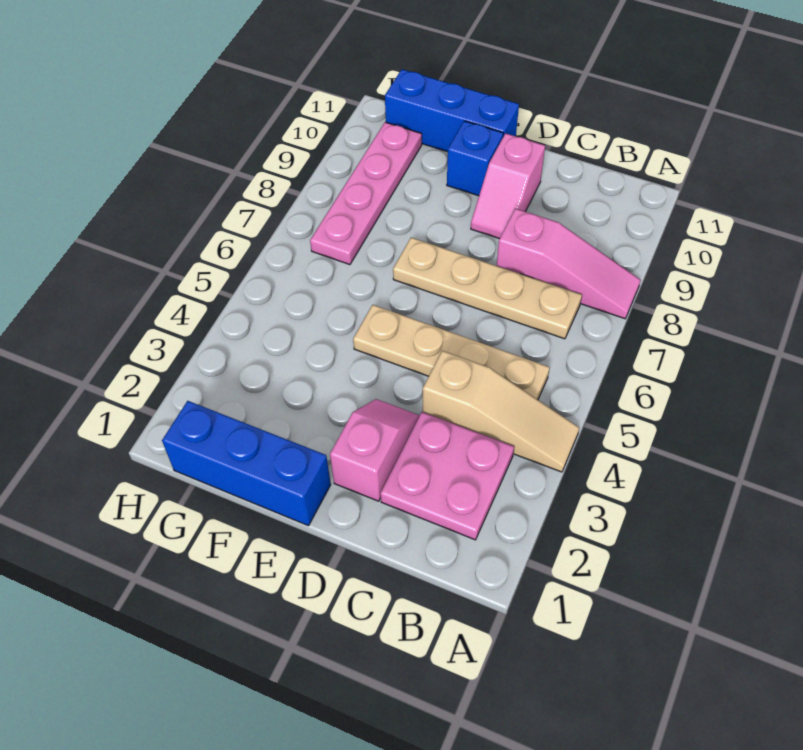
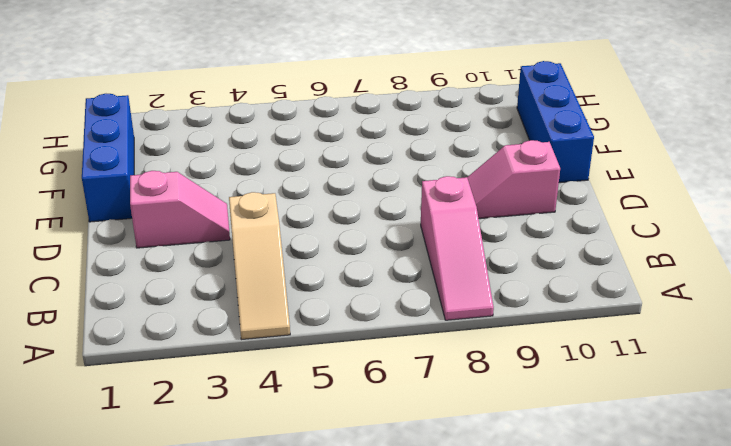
none -> pink plate B2:C3 level 1
none -> tan plate B5:E5 level 1

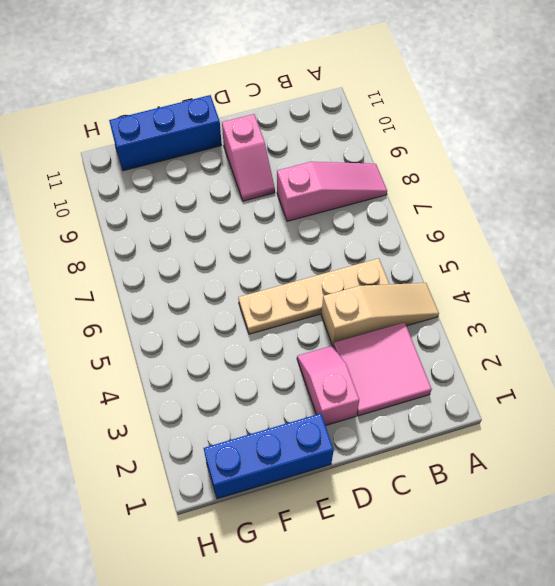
pink tile B2:C3 level 1 -> pink plate B2:C3 level 1
none -> tan plate B7:E7 level 1
none -> blue brick E10 level 1

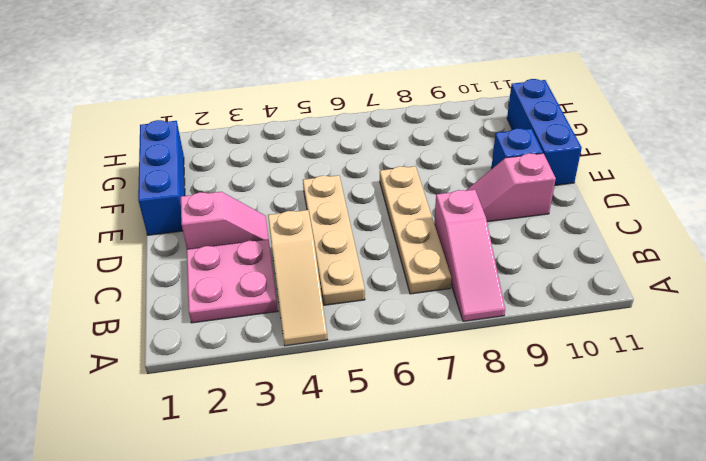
none -> pink plate G7:G10 level 1

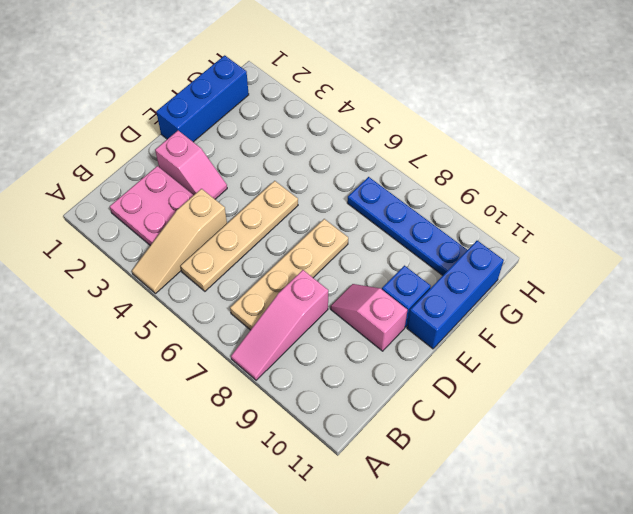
blue plate G7:G10 level 1 -> pink plate G7:G10 level 1

